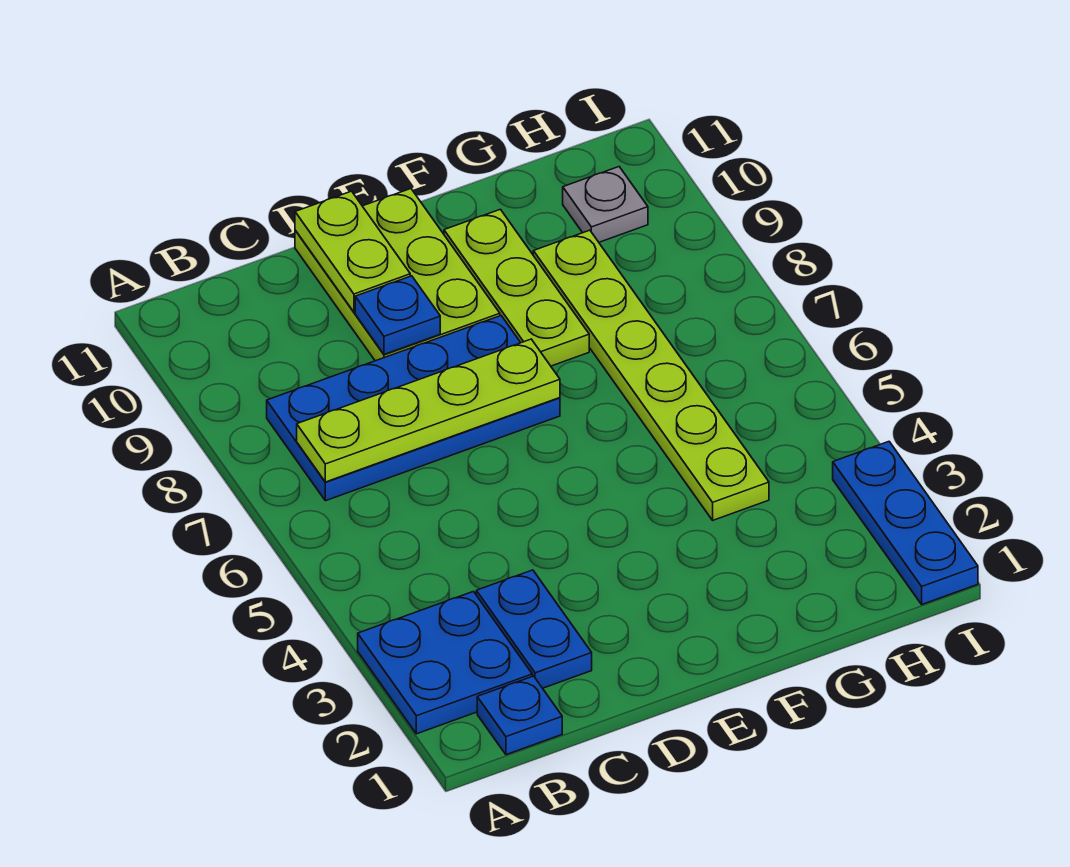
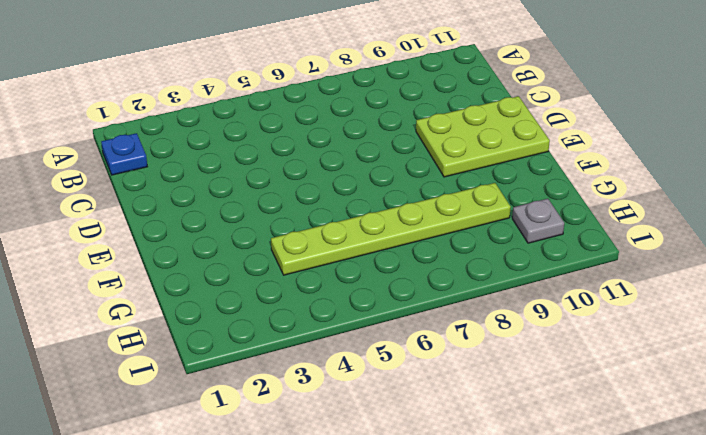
none -> blue plate A2:B3 level 1
none -> blue plate B7:E8 level 1
none -> blue plate C2:C3 level 1

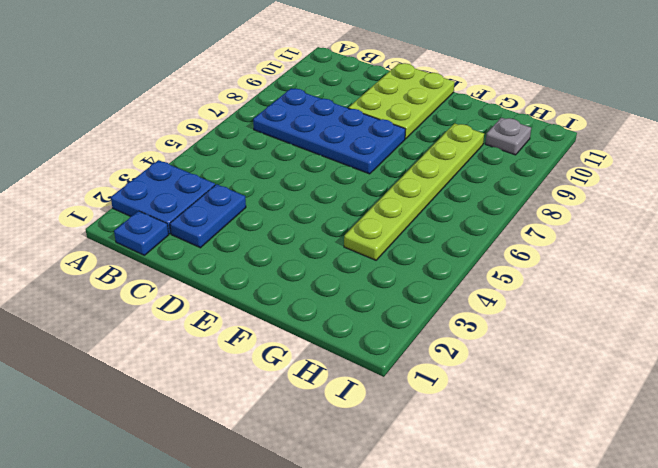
none -> lime plate F8:F10 level 1
none -> blue plate I1:I3 level 1
none -> lime plate B7:E7 level 2

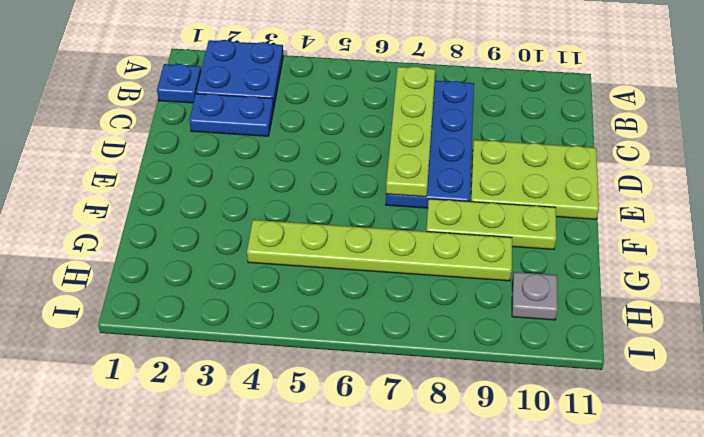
none -> blue plate I1:I3 level 1
none -> blue plate D9 level 2
none -> lime plate D10:D11 level 2

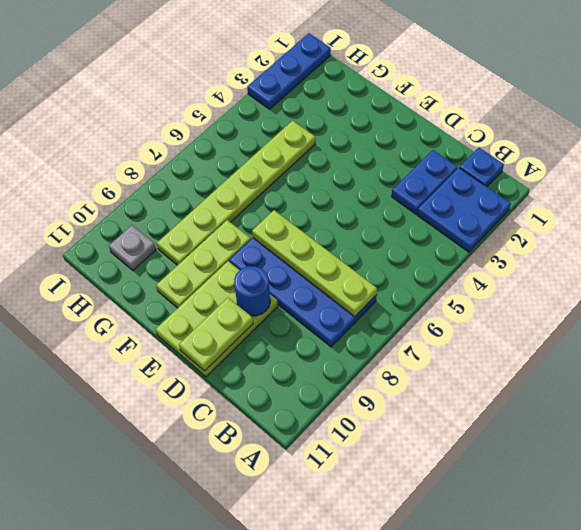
blue round brick D9 level 2 -> blue plate D9 level 2

